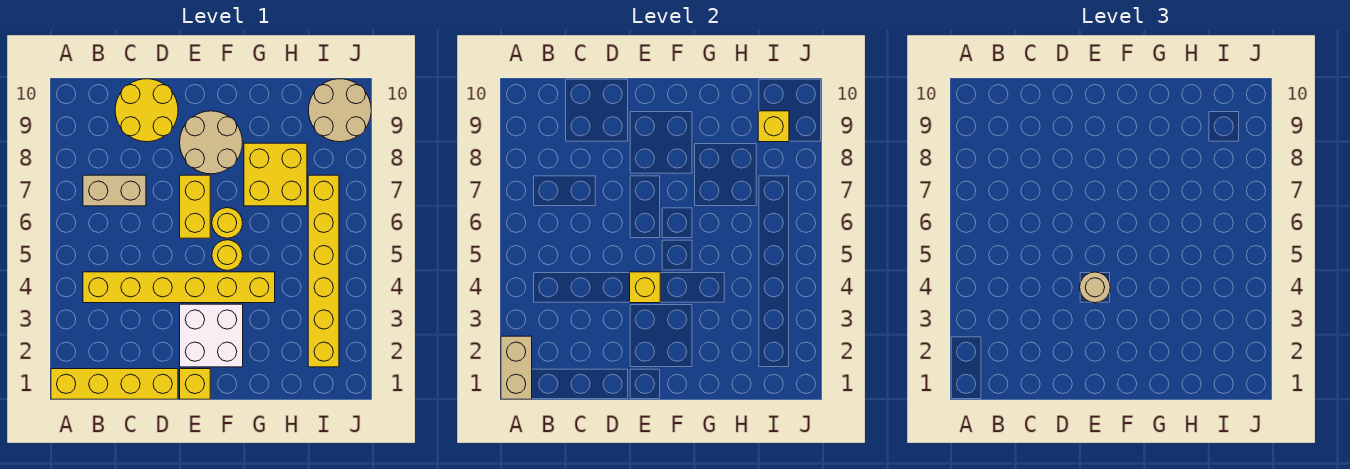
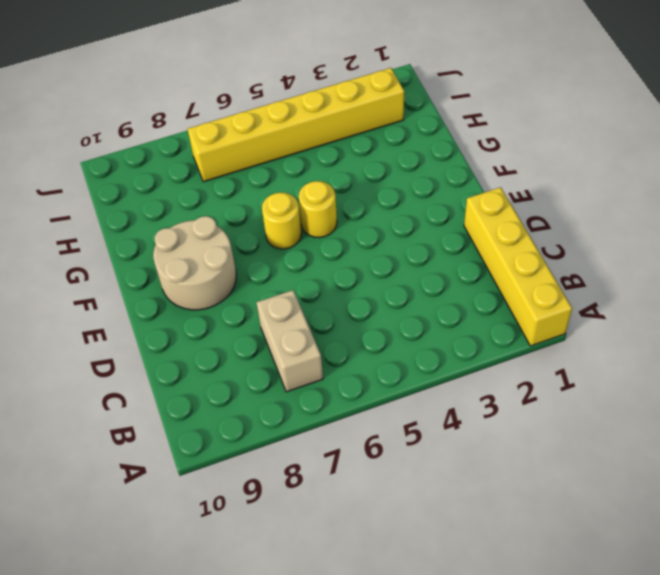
none -> yellow brick B4:G4 level 1
none -> yellow round brick C9:D10 level 1
none -> yellow brick E1 level 1

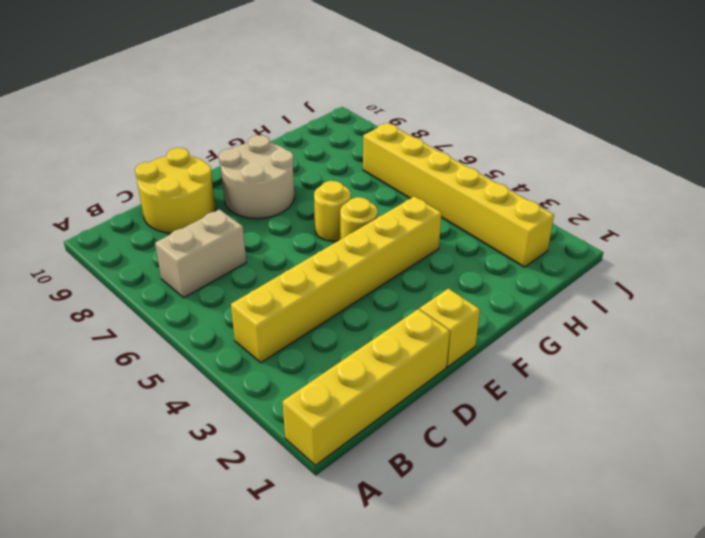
none -> white brick E2:F3 level 1
none -> yellow brick E6:E7 level 1
none -> yellow brick G7:H8 level 1

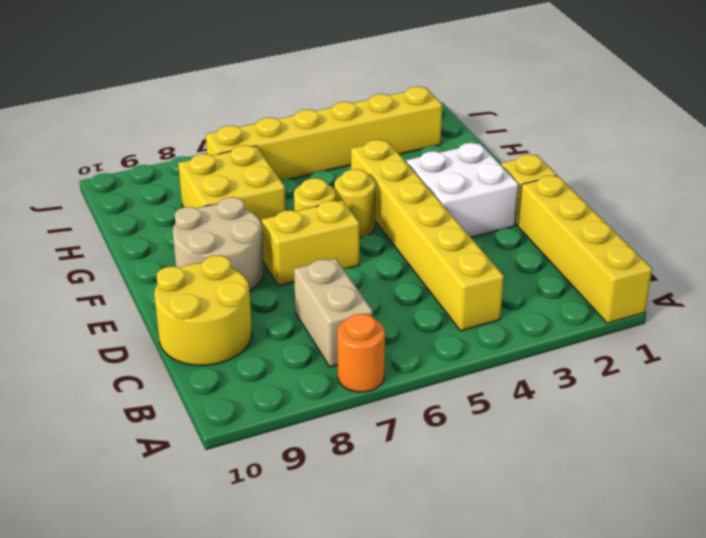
orange round brick A7 level 1 -> none
none -> tan round brick I9:J10 level 1
none -> tan brick A1:A2 level 2
none -> yellow brick E4 level 2

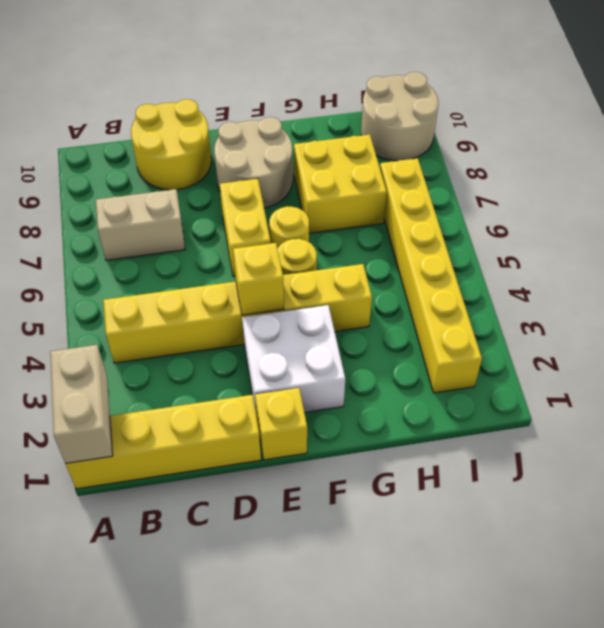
none -> yellow brick I9 level 2
none -> tan round brick E4 level 3

